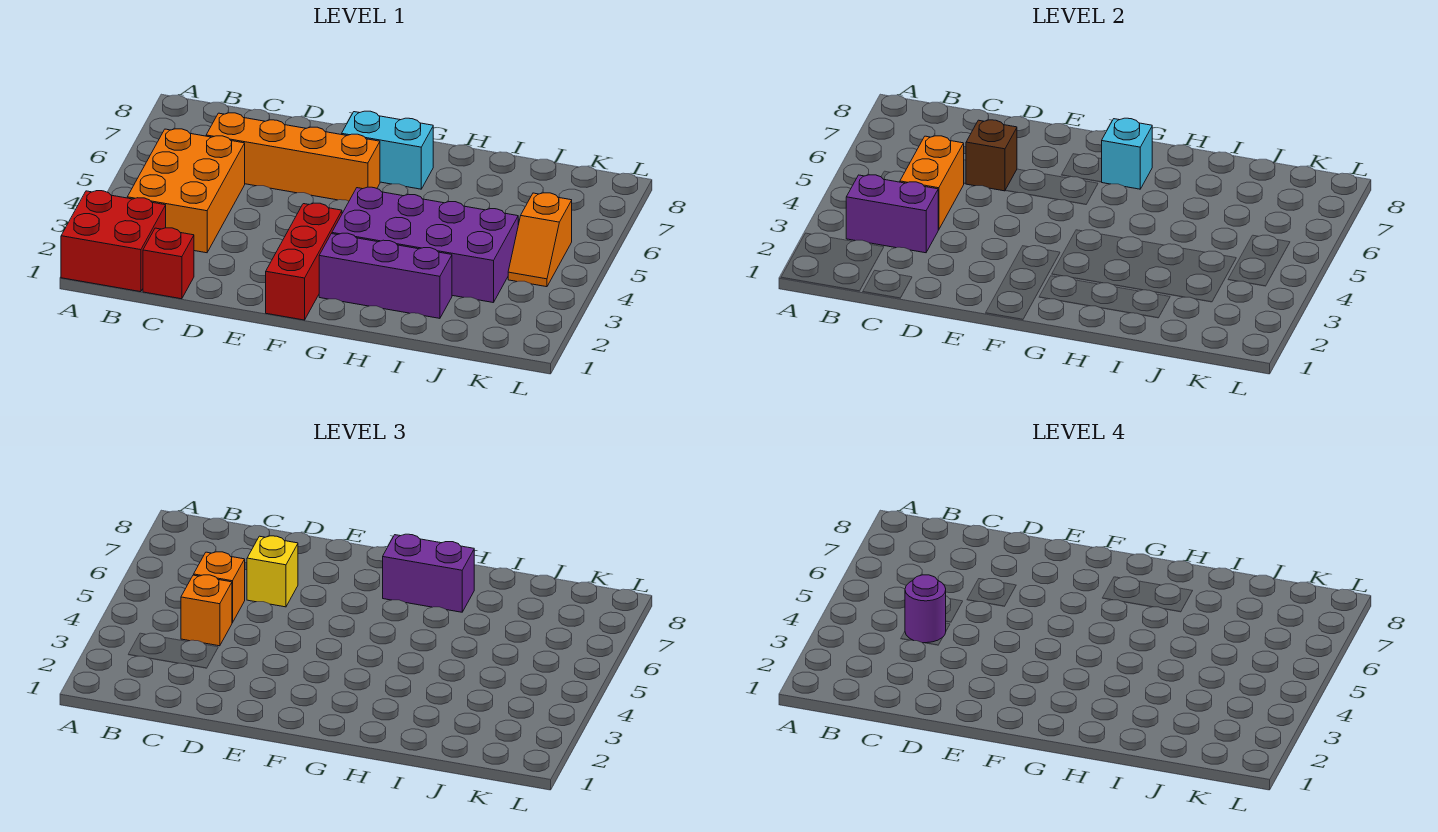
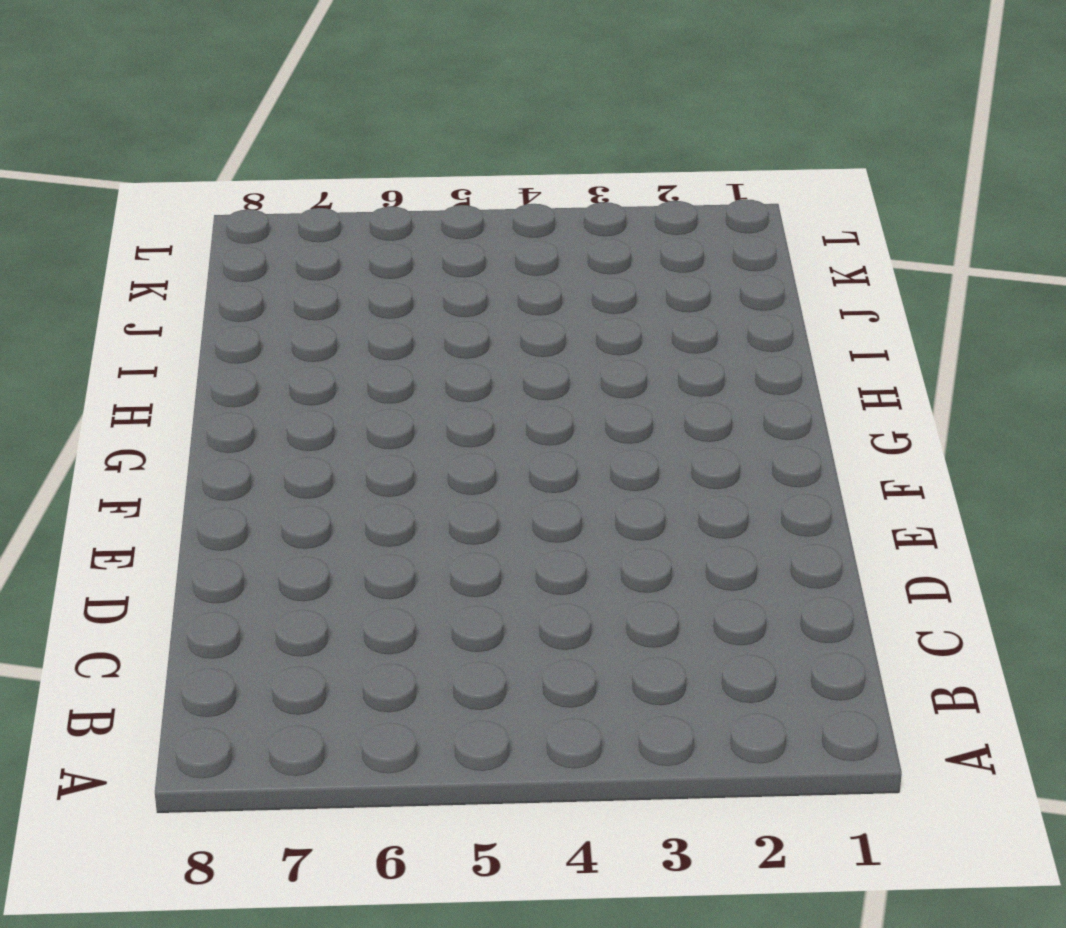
none -> red brick A1:B2 level 1
none -> orange brick B3:C5 level 1
none -> red brick C1 level 1

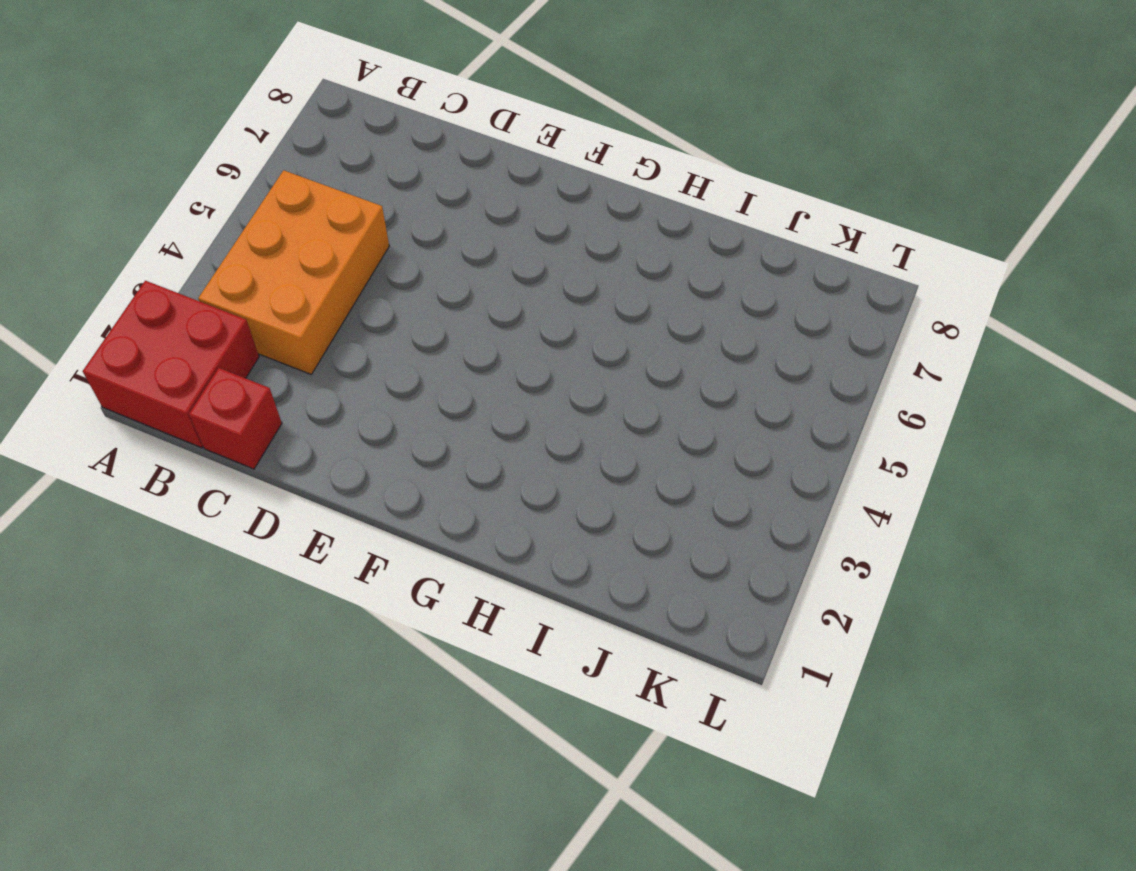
none -> orange brick C6:F6 level 1
none -> red brick F1:F3 level 1
none -> cyan brick F7:G7 level 1

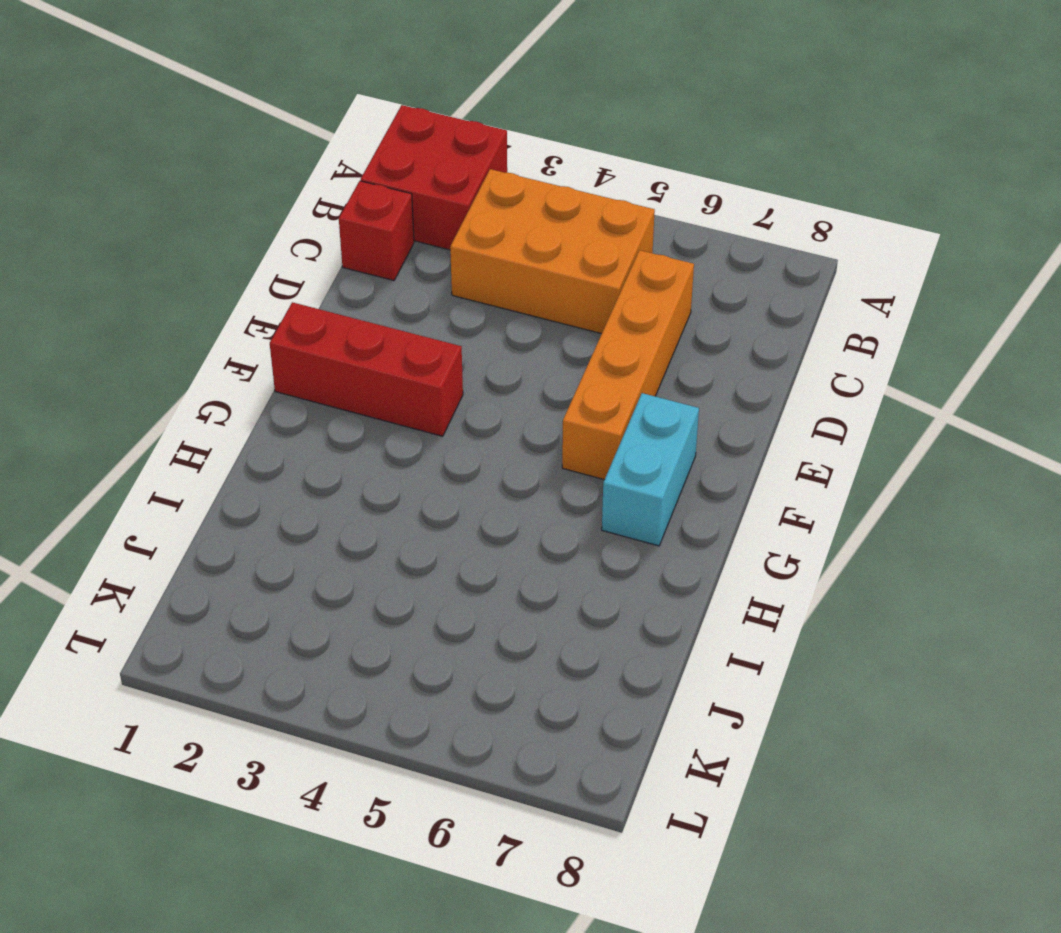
none -> purple brick G2:I2 level 1
none -> purple brick G3:J4 level 1
none -> orange slope K4:K5 level 1 top 5

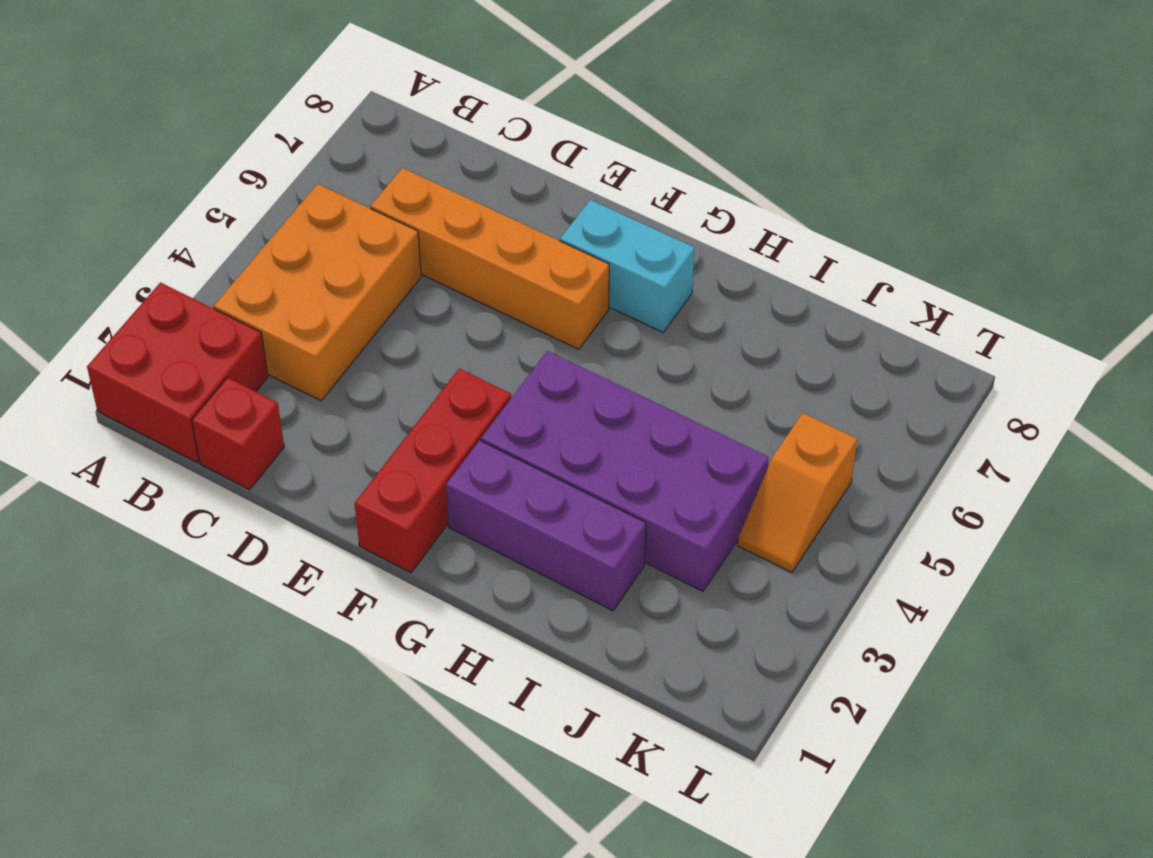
none -> purple brick B3:C3 level 2
none -> orange brick C4:C5 level 2
none -> brown brick D6 level 2

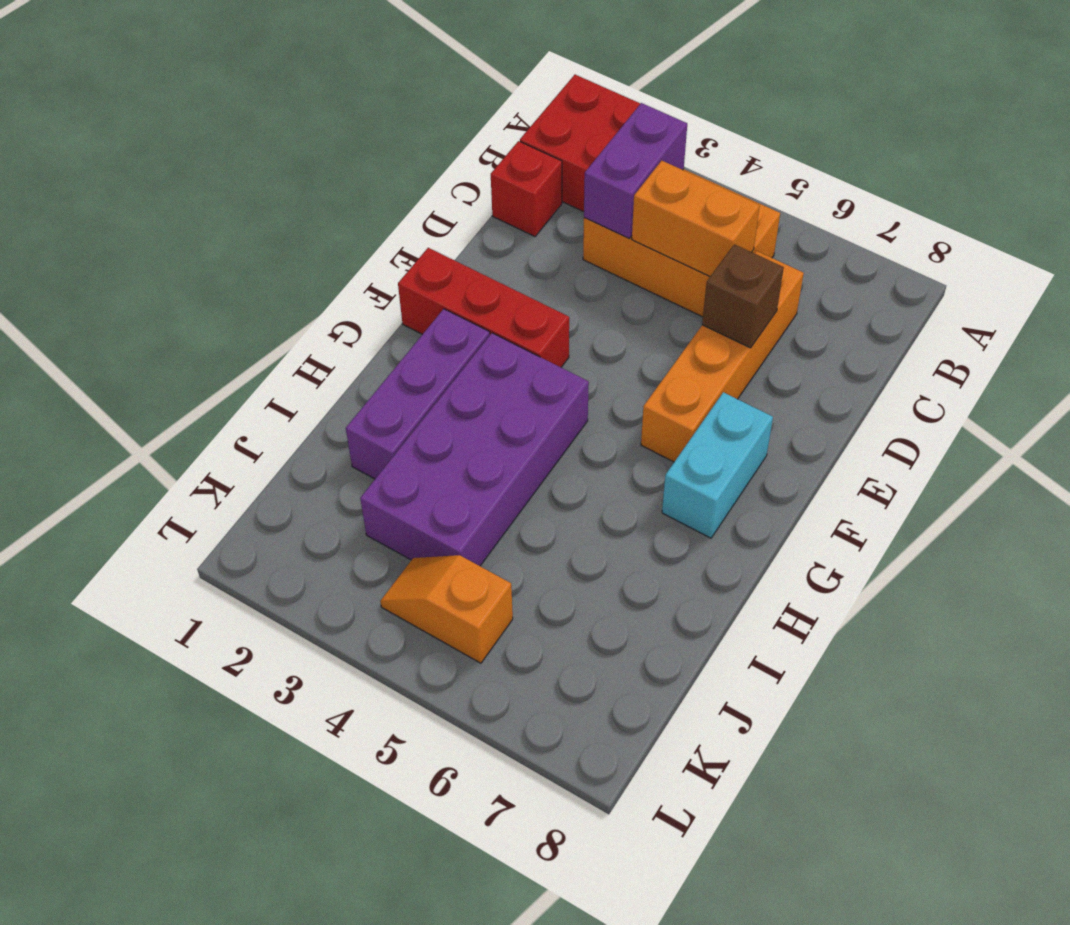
none -> cyan brick G7 level 2
none -> orange brick C4 level 3
none -> orange brick C5 level 3

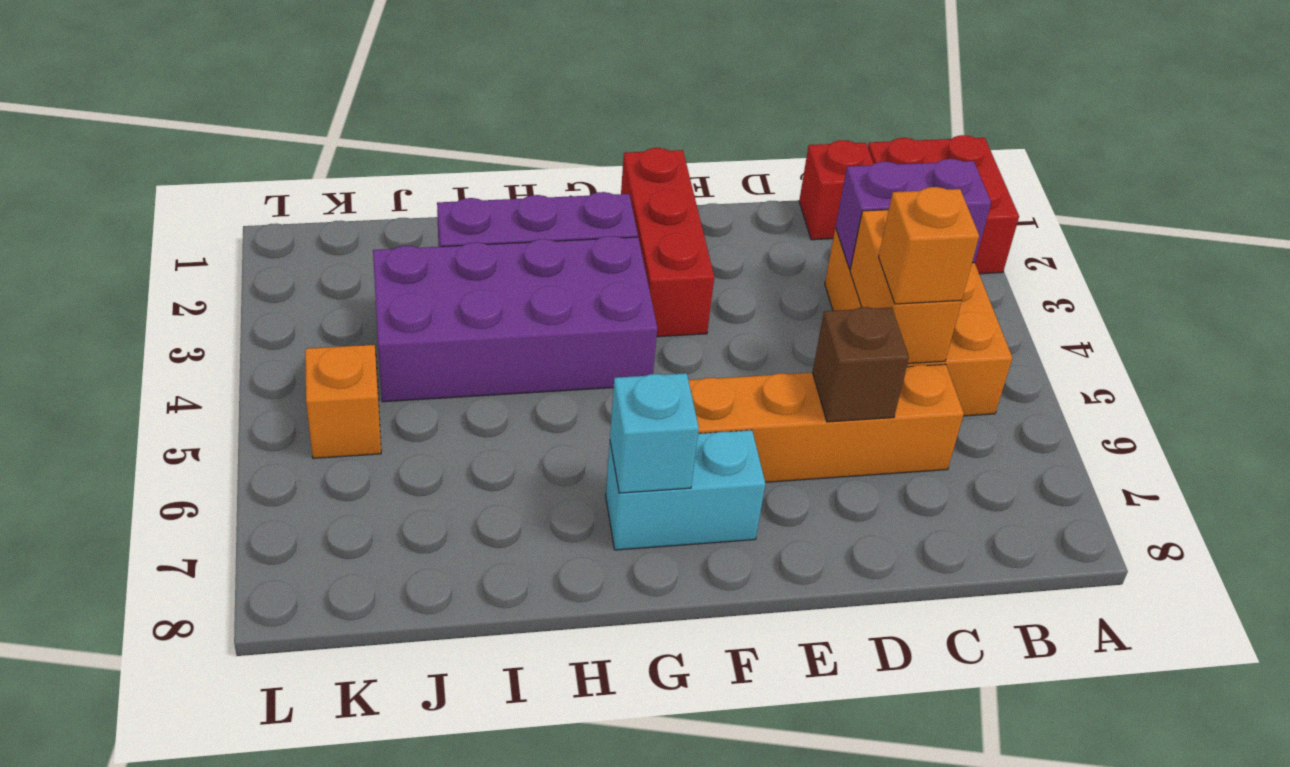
none -> orange brick C4 level 3
none -> yellow brick D6 level 3
none -> purple brick G7:H7 level 3

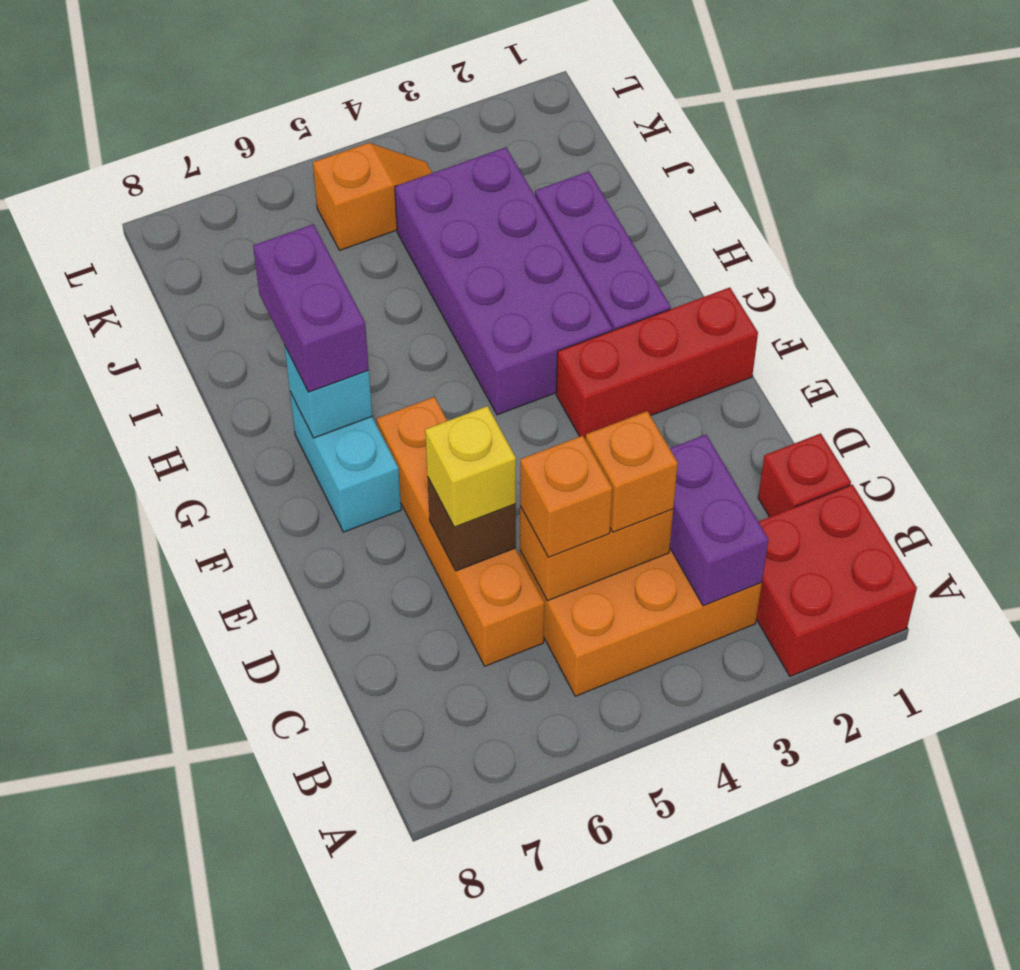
none -> purple round brick C4 level 4

